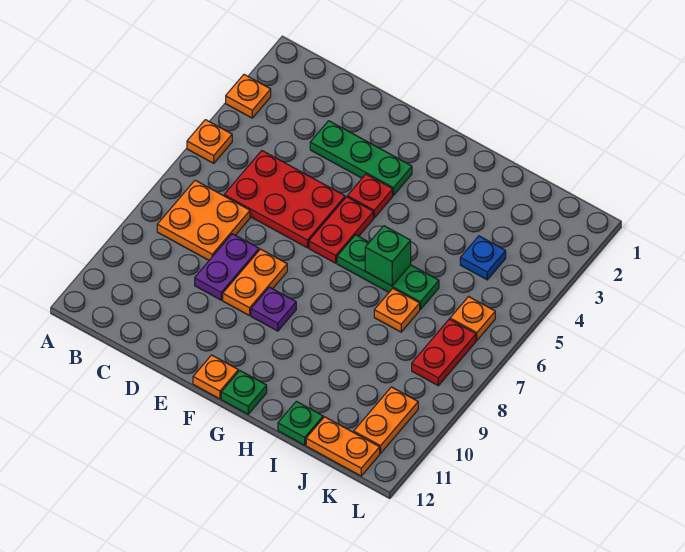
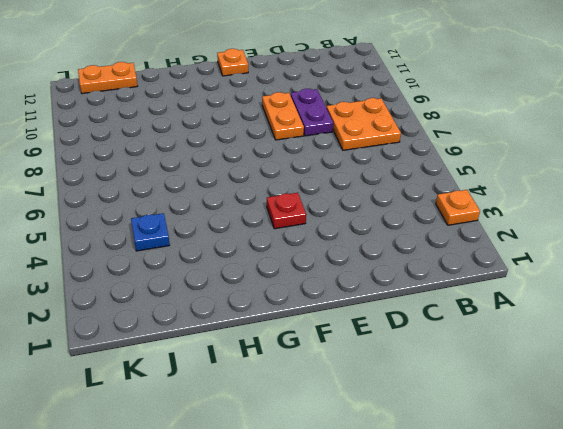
none -> orange plate A5 level 1
none -> red plate C5:E6 level 1
none -> green plate D3:F3 level 1

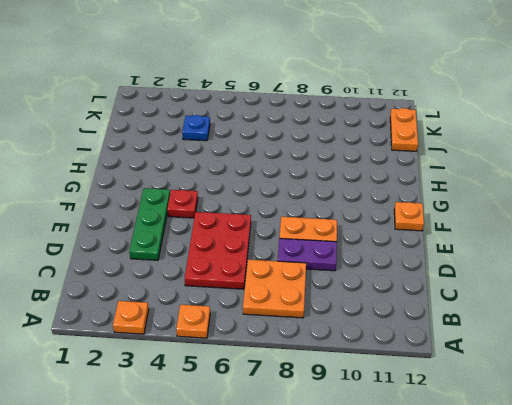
none -> red plate F5:F6 level 1
none -> purple plate F9 level 1
none -> green plate G6:I6 level 1

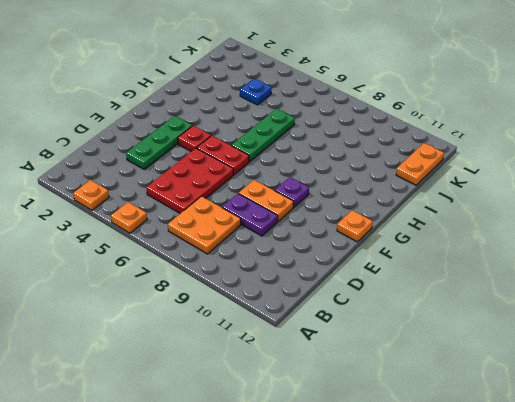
none -> green plate G12 level 1
none -> orange plate I7 level 1
none -> green plate I12 level 1

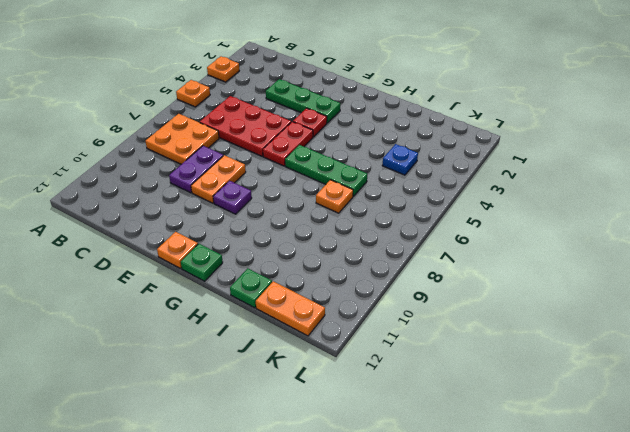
none -> orange plate K6 level 1
none -> red plate K7:K8 level 1
none -> orange plate K10:K11 level 1

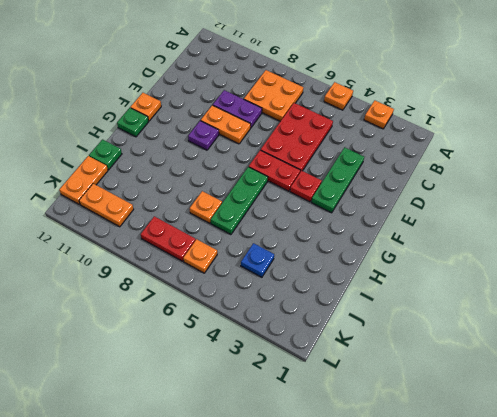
none -> green brick H6 level 2

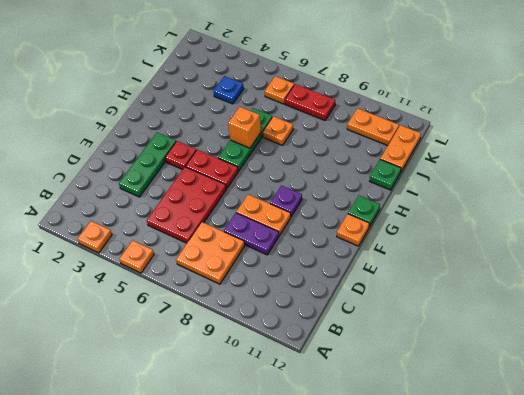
orange brick H6 level 2 -> green brick H6 level 2

